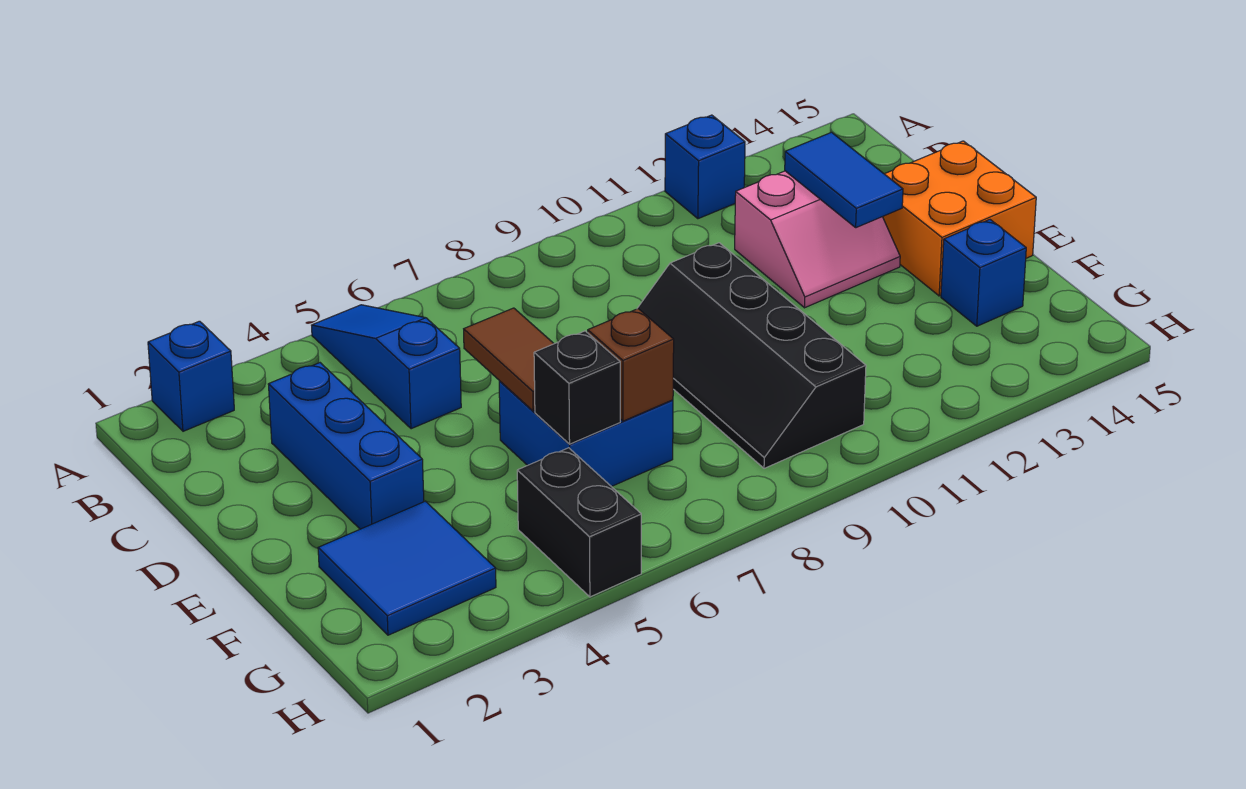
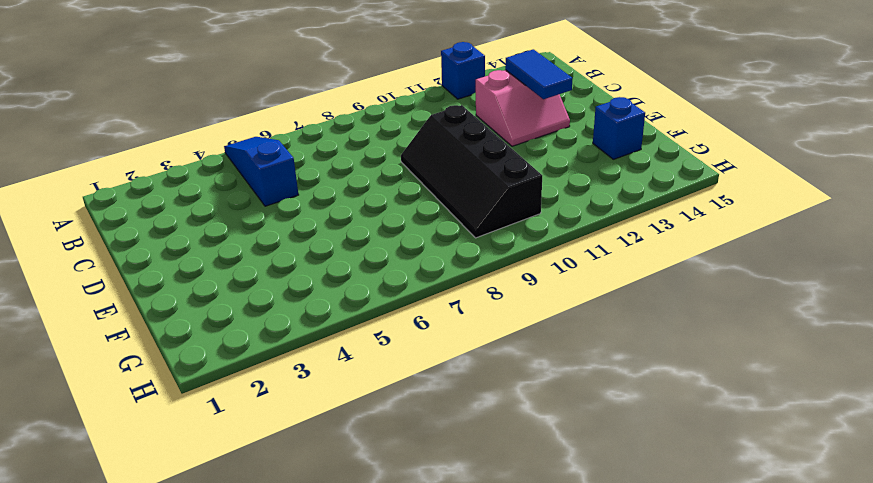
none -> blue brick A2 level 1
none -> blue brick C3:E3 level 1
none -> orange brick D14:E15 level 1

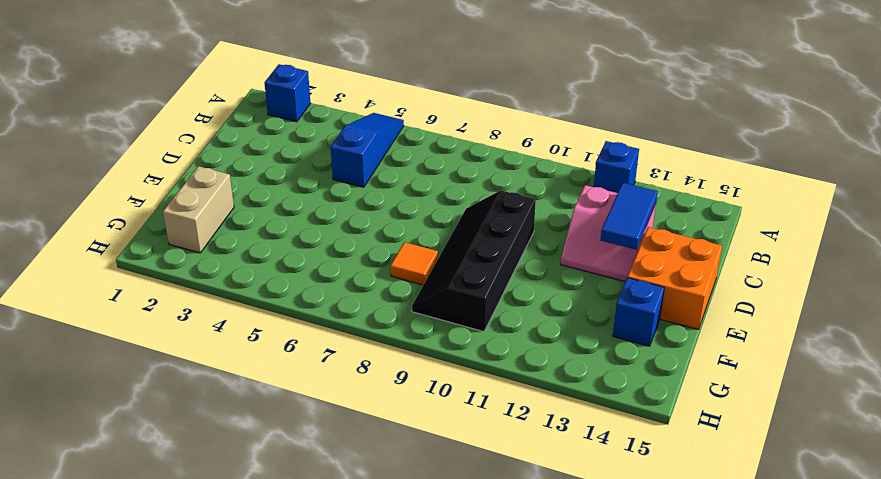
tan brick F2:G2 level 1 -> blue tile F2:G3 level 1
orange tile F8 level 1 -> none
none -> blue brick C3:E3 level 1
none -> blue brick E6:F7 level 1
none -> black brick G5:H5 level 1

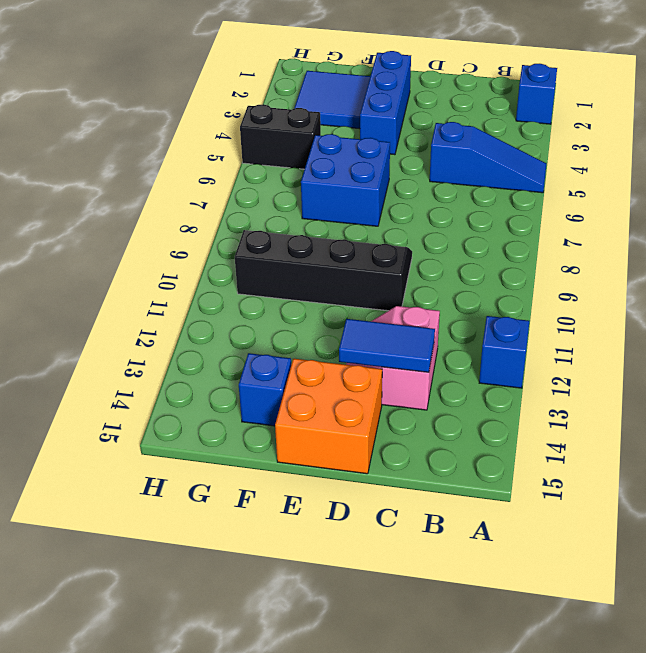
blue brick E2:E4 level 1 -> blue brick C3:E3 level 1
none -> brown tile D6:E6 level 2
none -> black brick F6 level 2
none -> brown brick F7 level 2

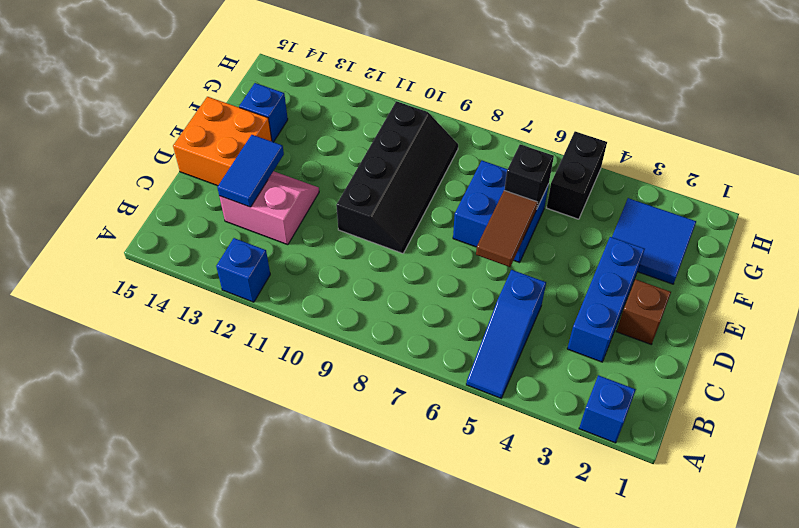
brown brick D2 level 1 -> brown brick F7 level 2

